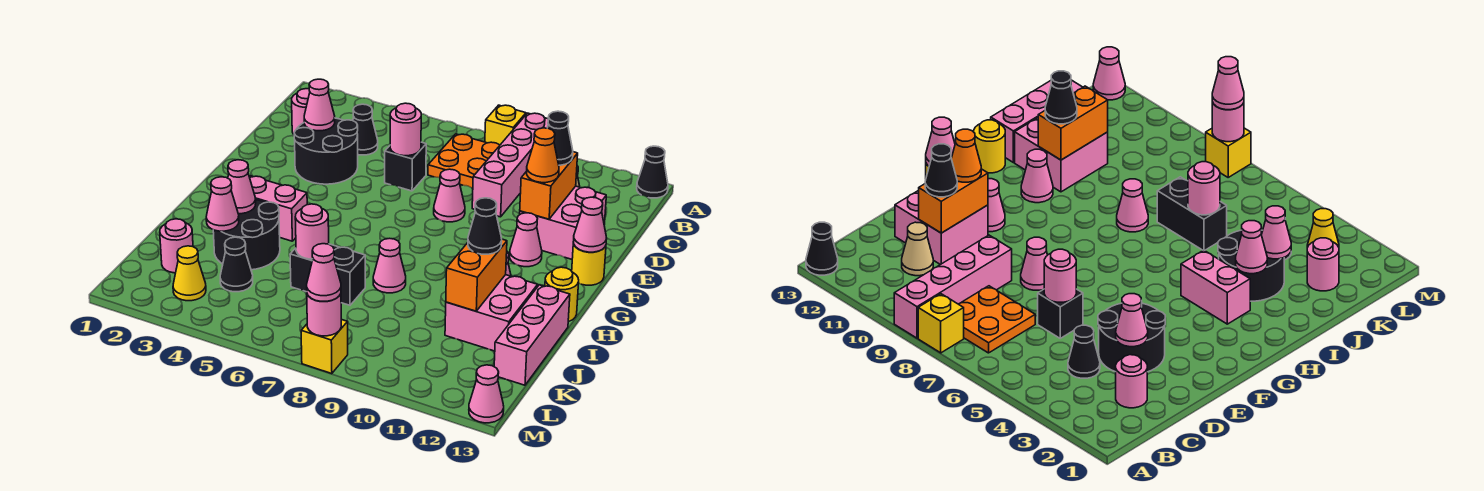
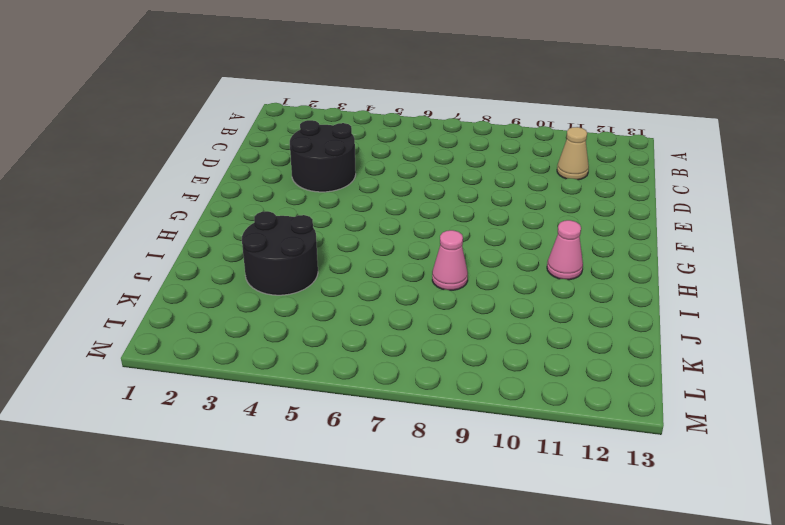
none -> yellow brick A8 level 1
none -> pink brick A9:D9 level 1
none -> black cone A13 level 1
none -> orange plate B7:C8 level 1

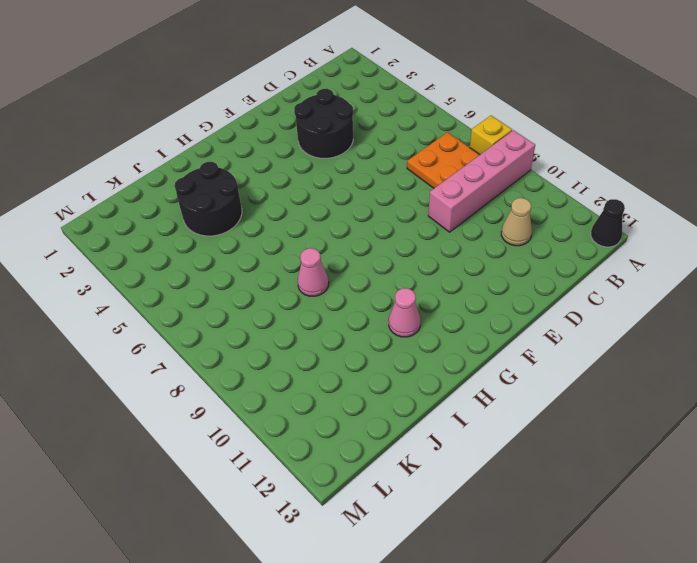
none -> pink round brick C2 level 1
none -> black cone C4 level 1
none -> black brick D6 level 1
none -> pink brick D11:E12 level 1

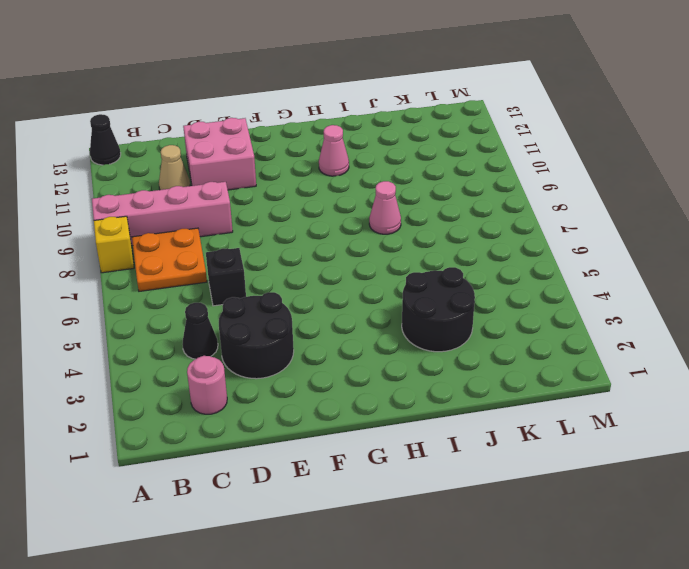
none -> pink cone E8 level 1
none -> pink cone F11 level 1
none -> yellow round brick F13 level 1
none -> pink brick H3:H4 level 1

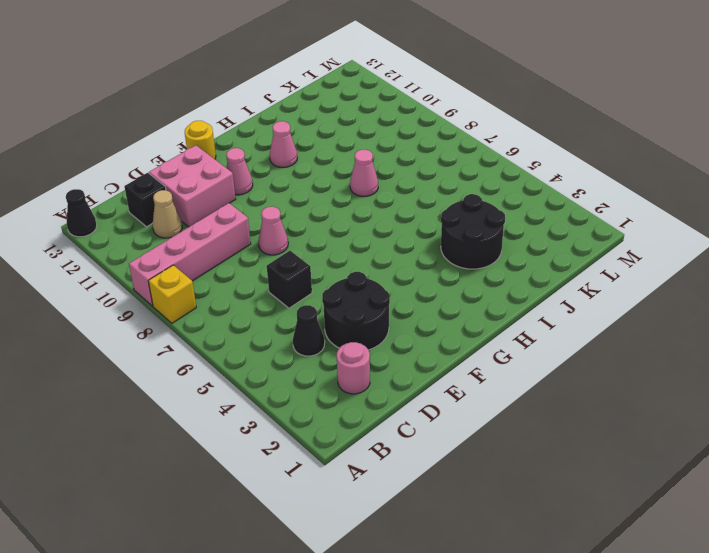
black brick C12 level 1 -> none
none -> orange plate B7:C8 level 1
none -> pink brick H3:H4 level 1
none -> yellow round brick H13 level 1
none -> pink brick I11:J12 level 1

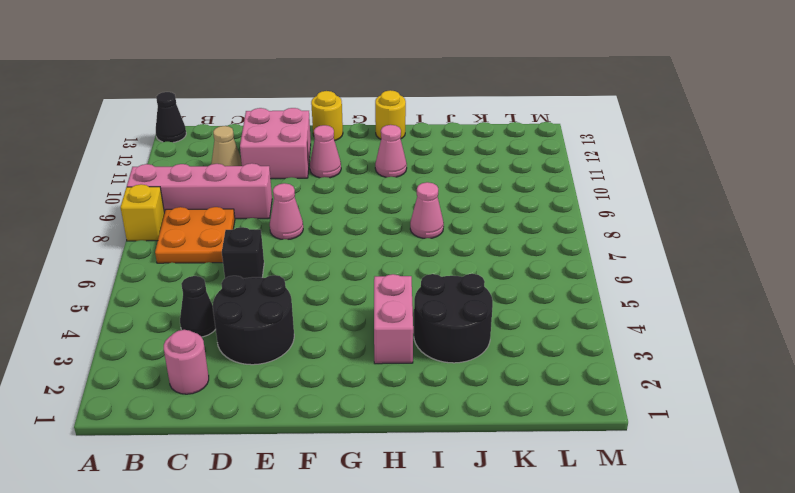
none -> pink brick I11:J12 level 1
none -> pink brick I13:K13 level 1
none -> black brick J6:J7 level 1
none -> pink round brick K2 level 1

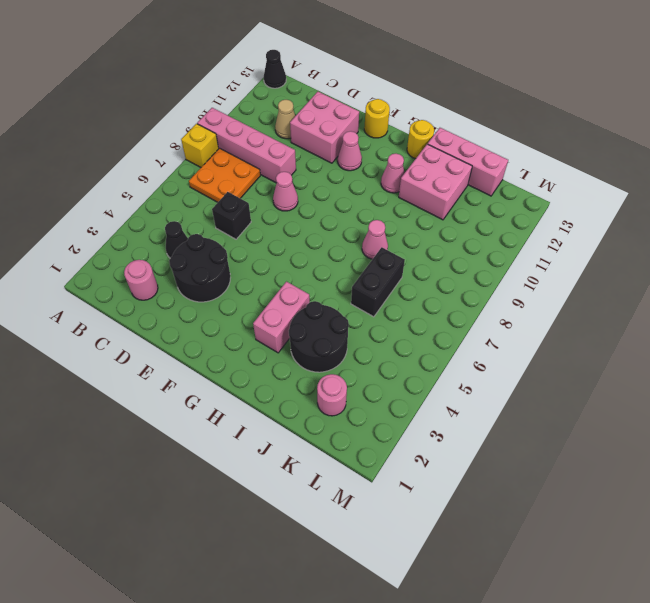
none -> black cone K4 level 1
none -> yellow cone L3 level 1
none -> yellow brick M8 level 1
none -> pink cone M13 level 1

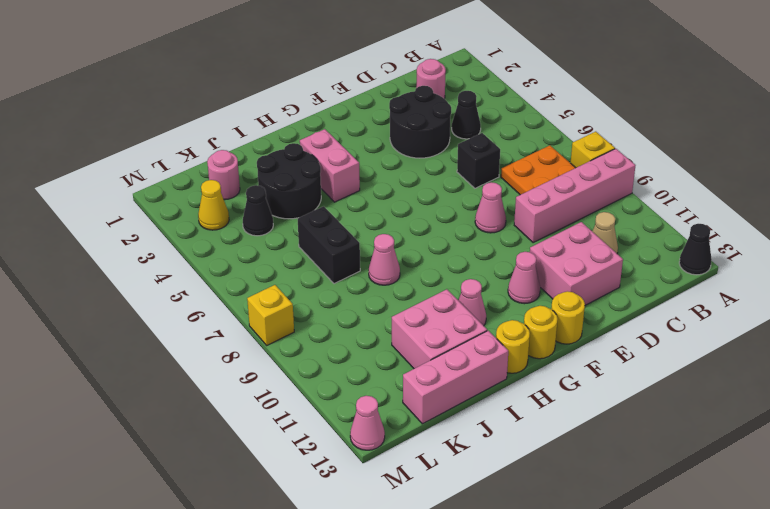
yellow round brick G13 level 1 -> none
none -> pink cone D3 level 2
none -> pink round brick D6 level 2
none -> orange brick D11:E11 level 2
none -> pink cone F13 level 2

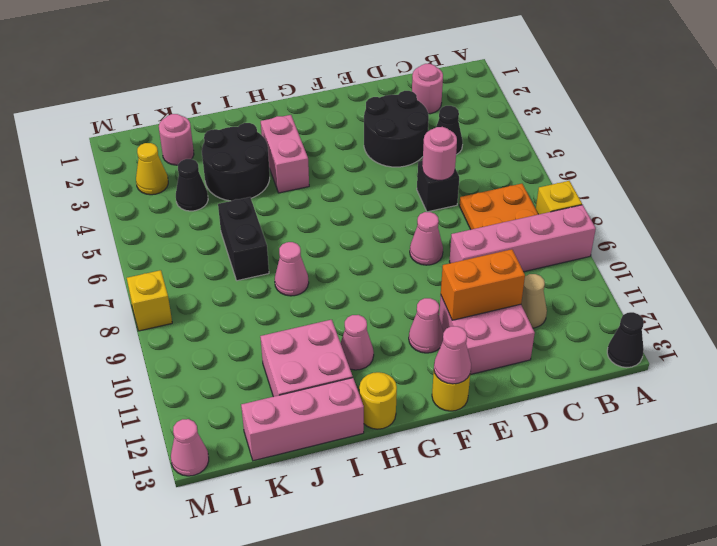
none -> pink cone D3 level 2
none -> pink cone I3 level 2
none -> orange brick I11:J11 level 2
none -> pink cone J3 level 2

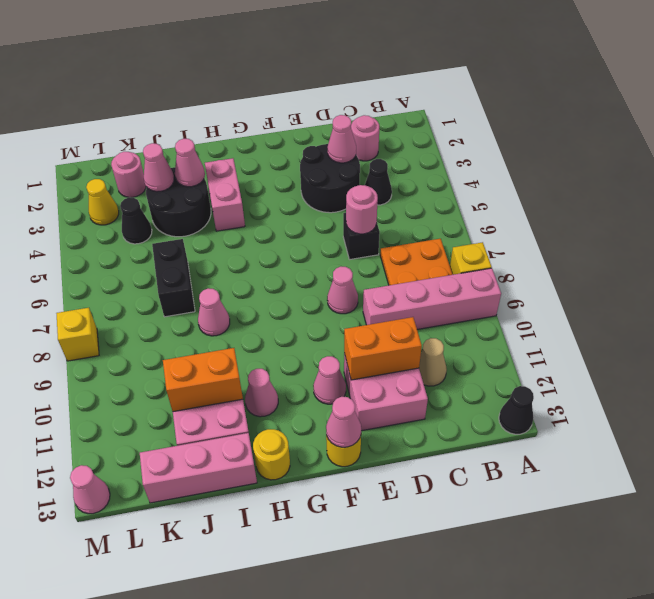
none -> pink round brick J6 level 2
none -> pink round brick M8 level 2
none -> black cone D11 level 3
none -> orange cone E11 level 3

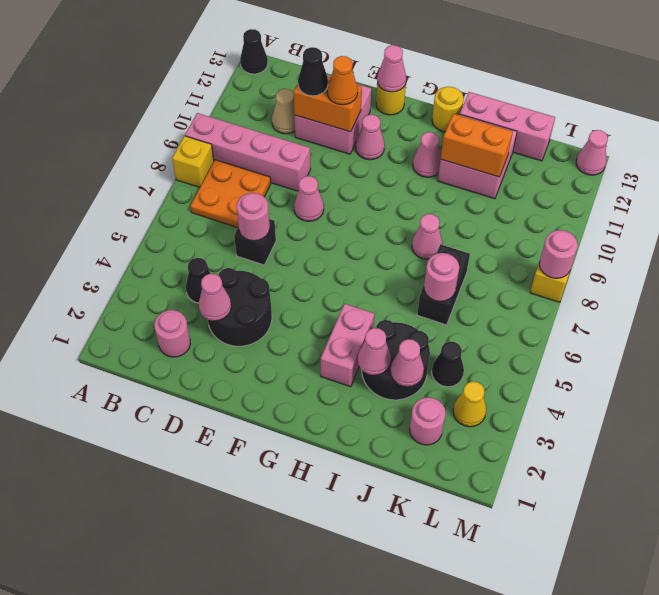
none -> black cone I11 level 3
none -> pink cone M8 level 3

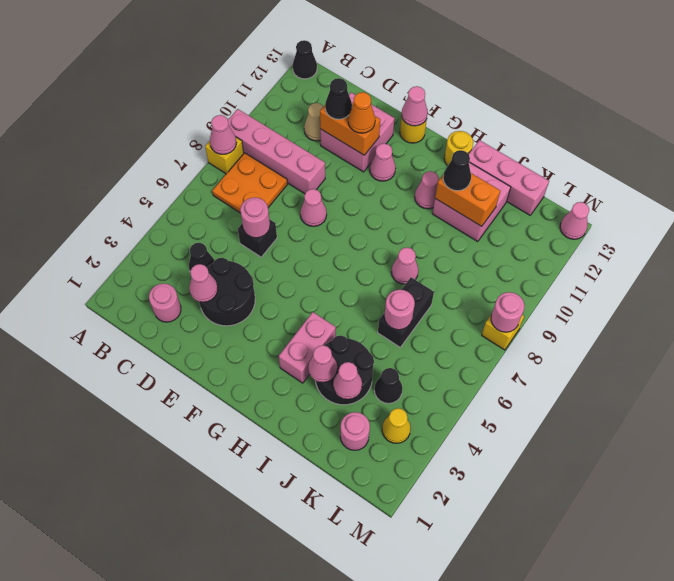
pink cone A8 level 2 -> pink cone M8 level 3

